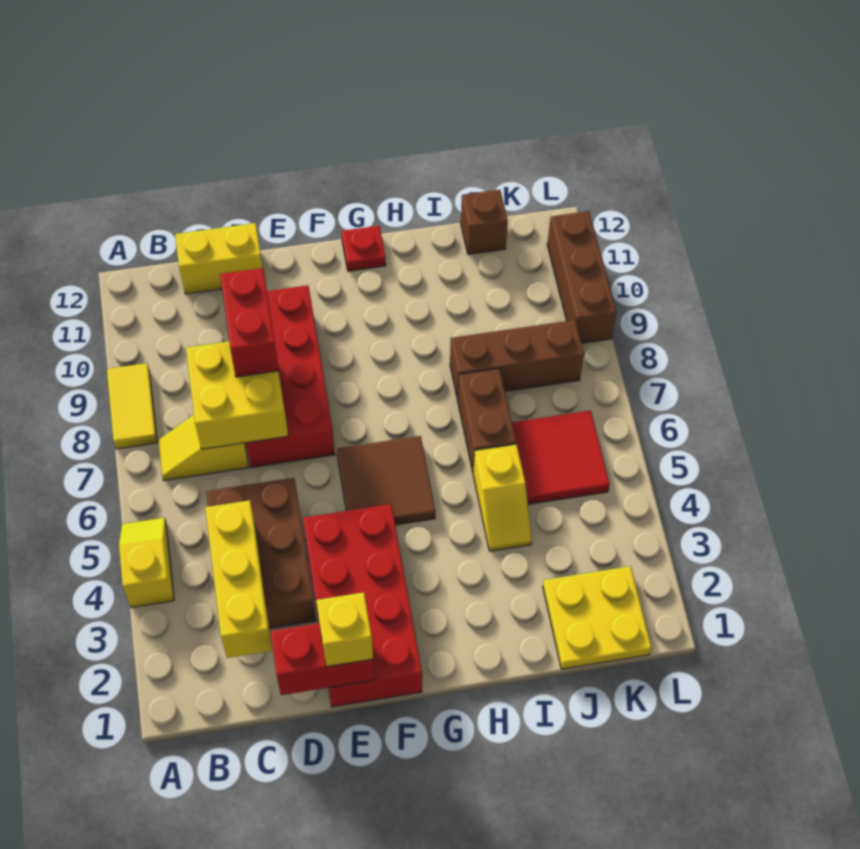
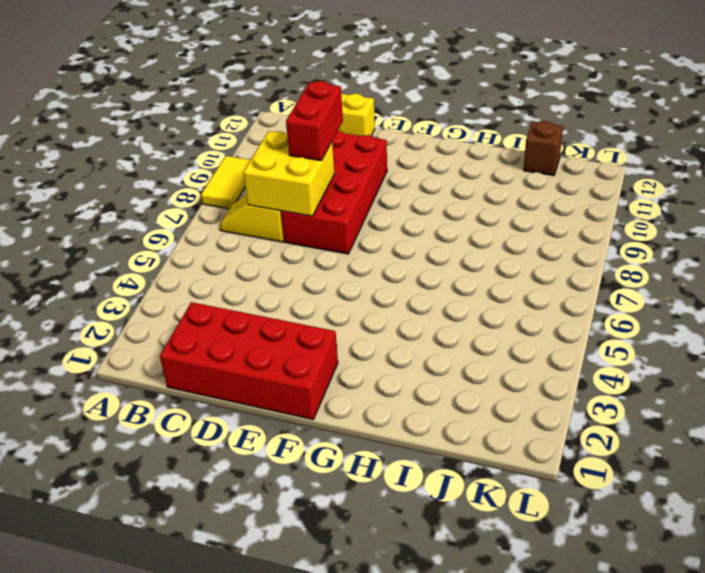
red brick C1:F2 level 1 -> red brick E1:F4 level 1
none -> yellow slope A4:A5 level 1 top 4
none -> brown brick C3:D5 level 1
none -> brown tile F5:G6 level 1

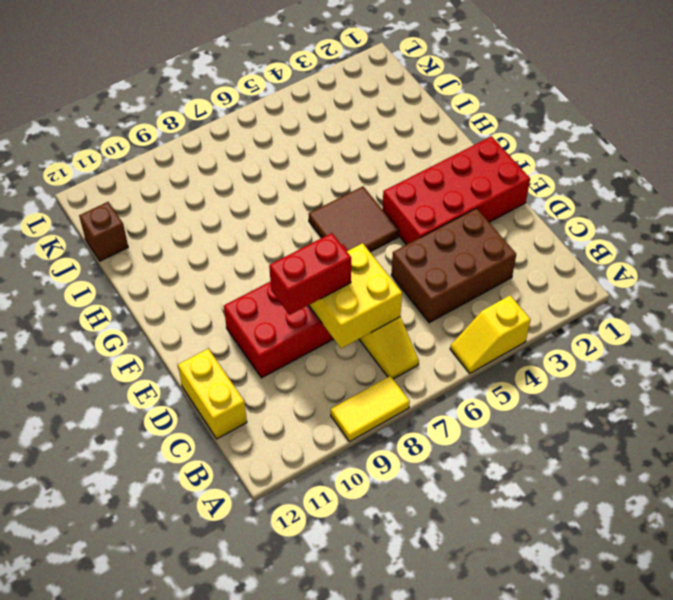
none -> red plate G12 level 1
none -> yellow slope I4:I5 level 1 top 5
none -> brown brick I6:I7 level 1

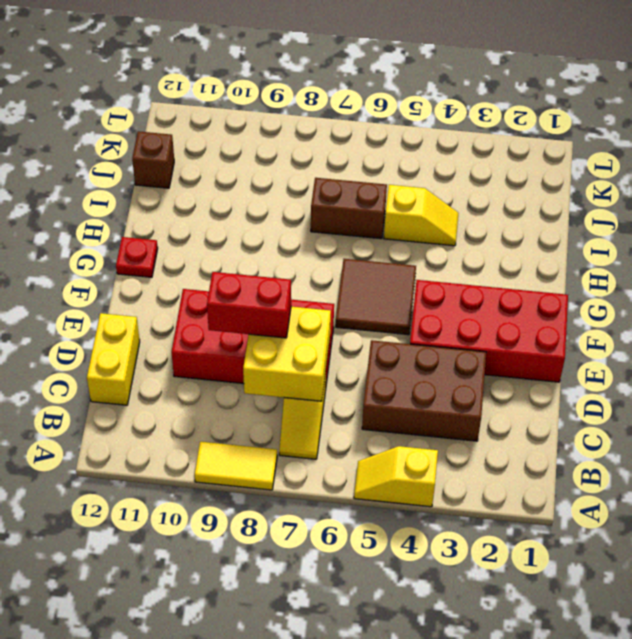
none -> brown brick I8:K8 level 1
none -> yellow plate J1:K2 level 1
none -> red tile J5:K6 level 1

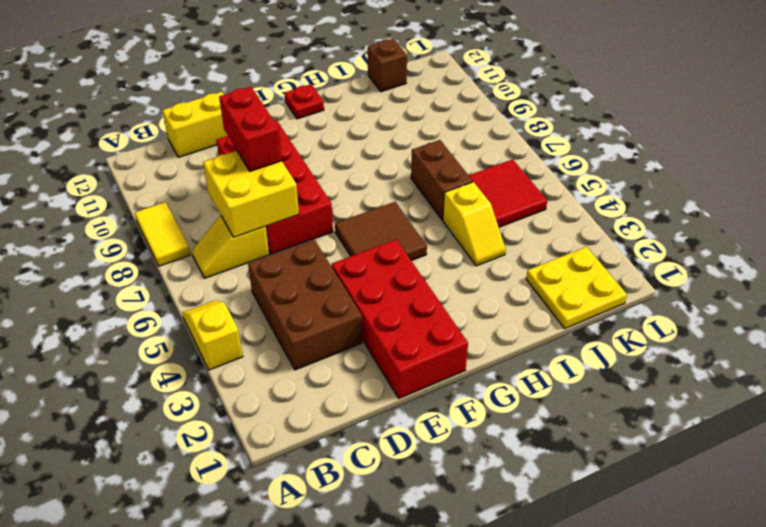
none -> brown brick I8:K8 level 1
none -> brown brick L9:L11 level 1
none -> yellow brick C2:C4 level 2

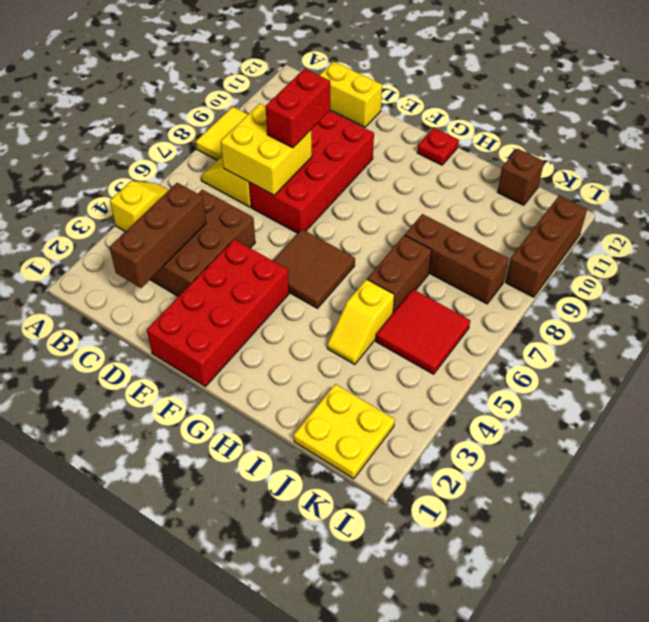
brown brick C2:C4 level 2 -> yellow brick C2:C4 level 2
none -> red brick D1:E1 level 2
none -> yellow brick E1 level 3

